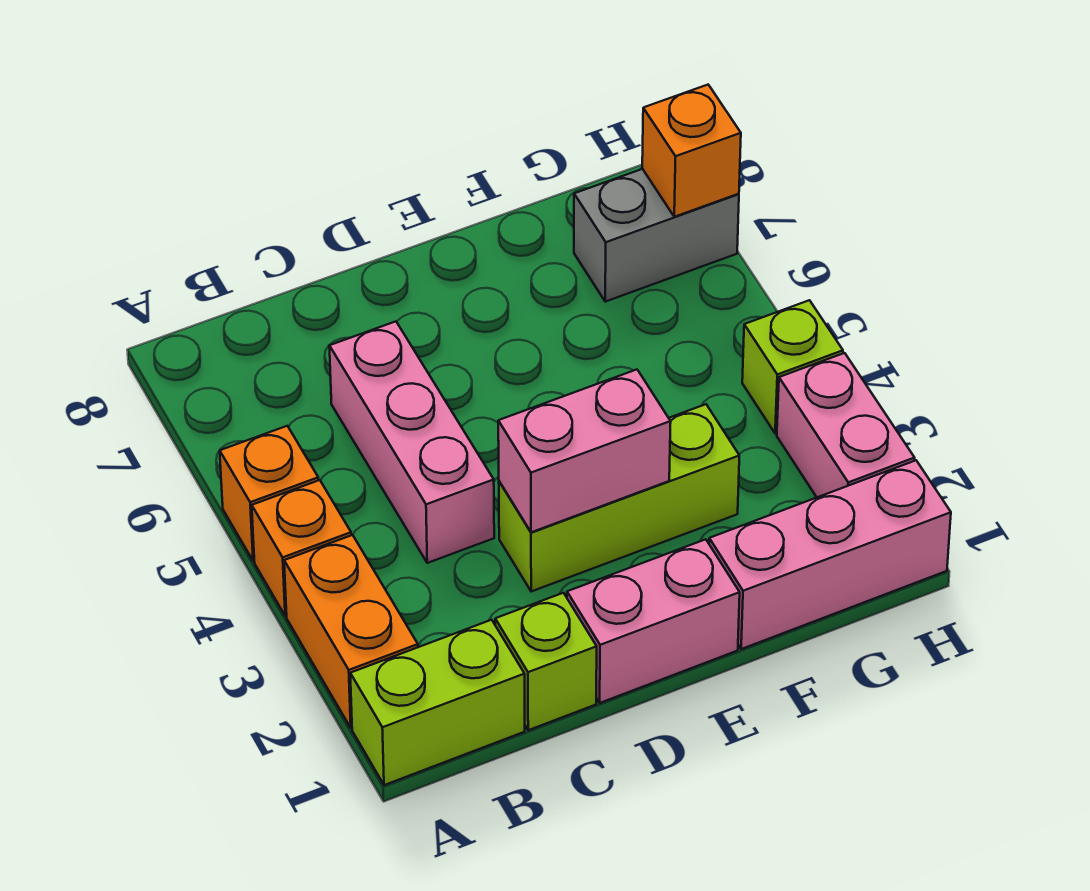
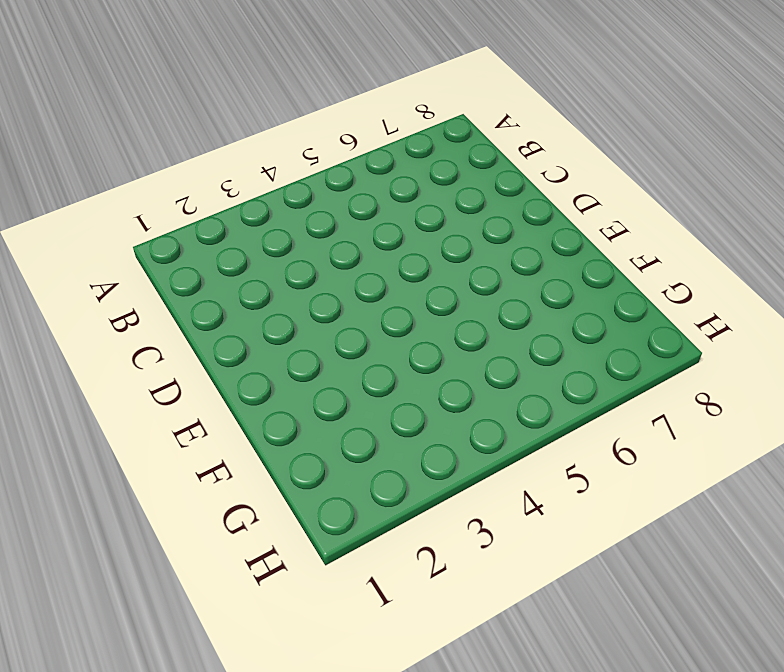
none -> lime brick A1:B1 level 1
none -> orange brick A2:A3 level 1
none -> orange brick A4 level 1

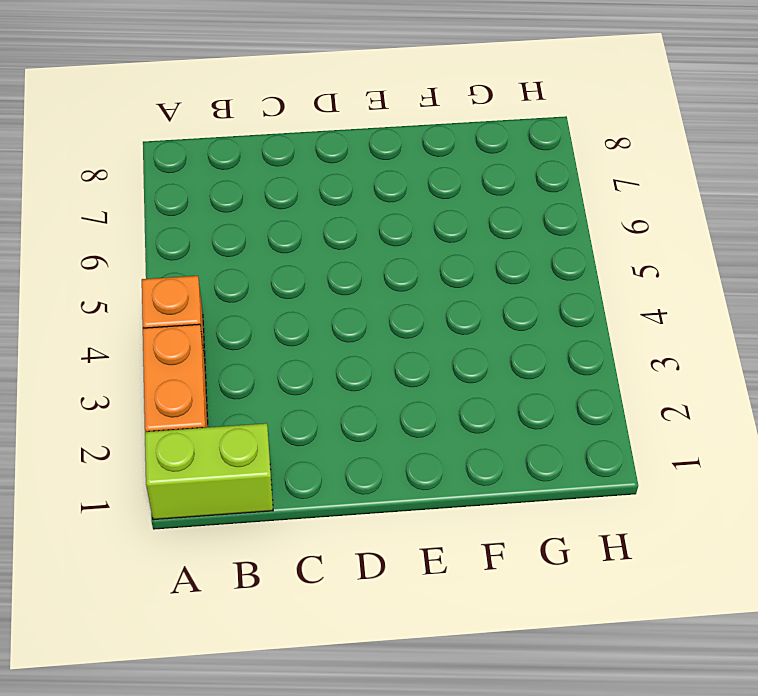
none -> orange brick A5 level 1
none -> lime brick C1 level 1
none -> pink brick C4:C6 level 1

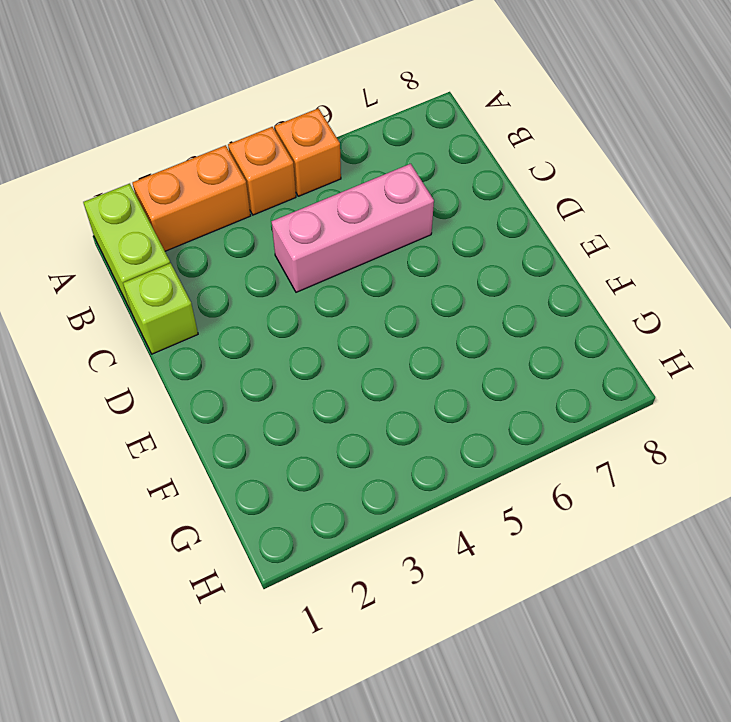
none -> pink brick D1:E1 level 1
none -> lime brick D3:F3 level 1
none -> pink brick F1:H1 level 1

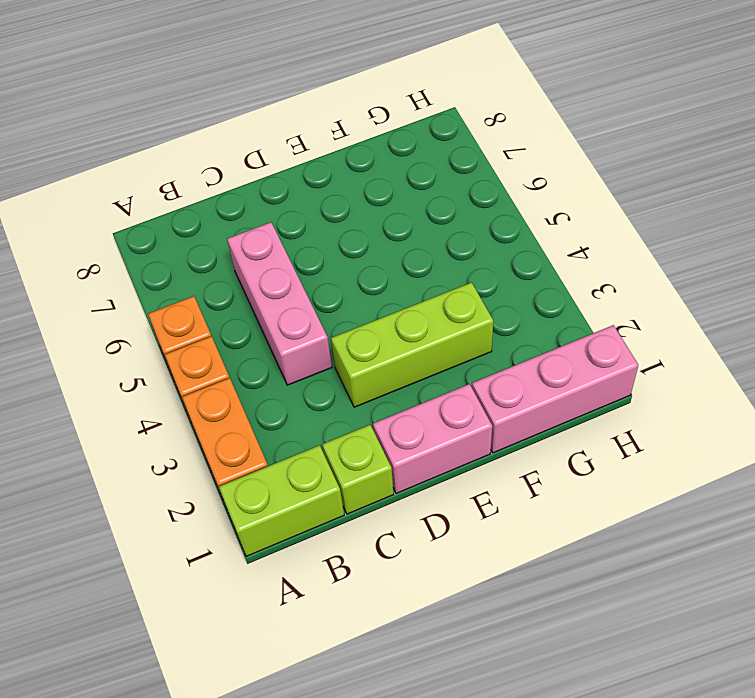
none -> grey brick G7:H7 level 1
none -> pink brick H2:H3 level 1
none -> lime brick H4 level 1

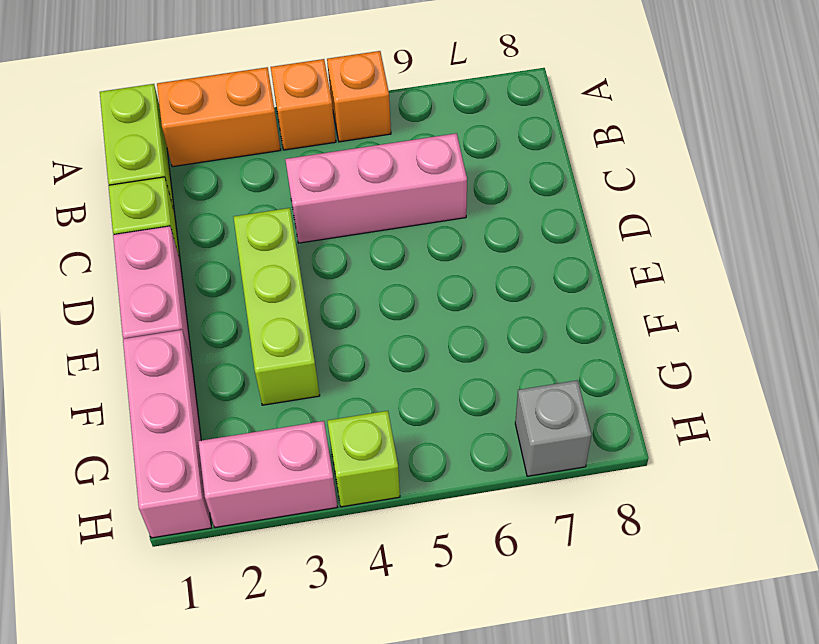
grey brick H7 level 1 -> grey brick G7:H7 level 1
none -> pink brick D3:E3 level 2
none -> orange brick H7 level 2

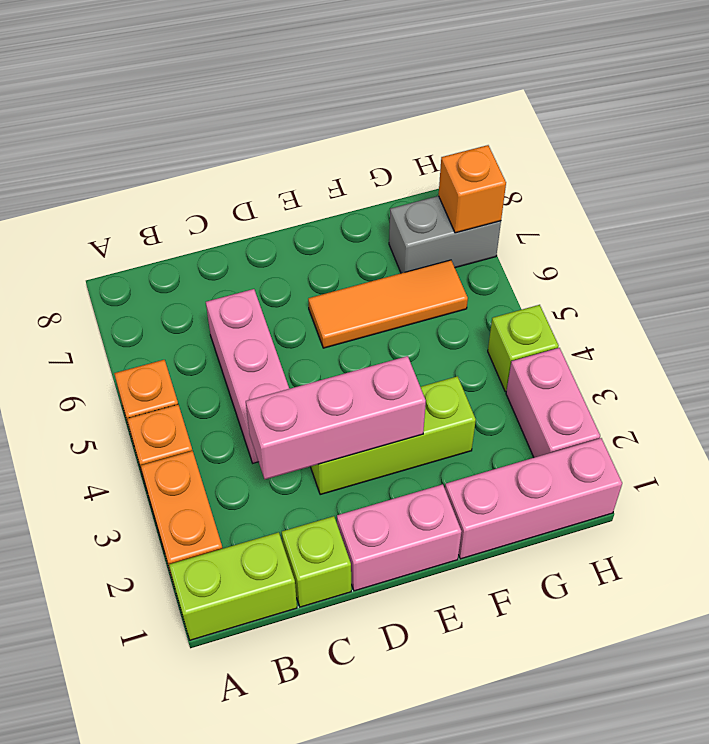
pink brick C3:E3 level 2 -> pink brick D3:E3 level 2
orange tile E6:G6 level 1 -> none

